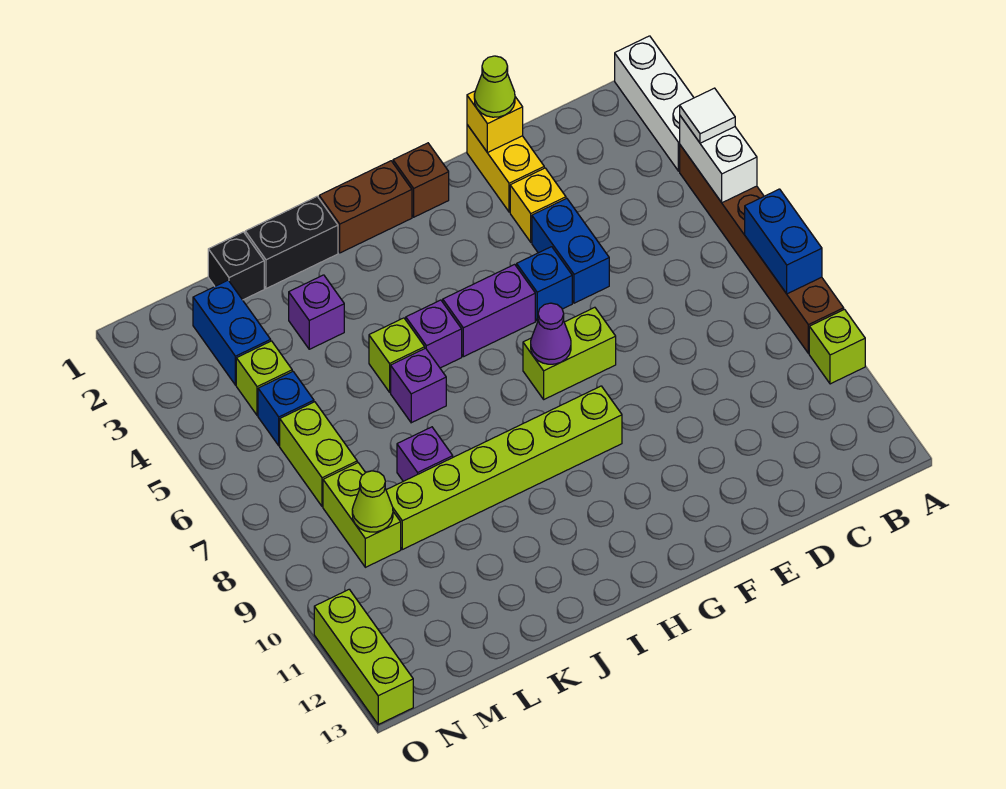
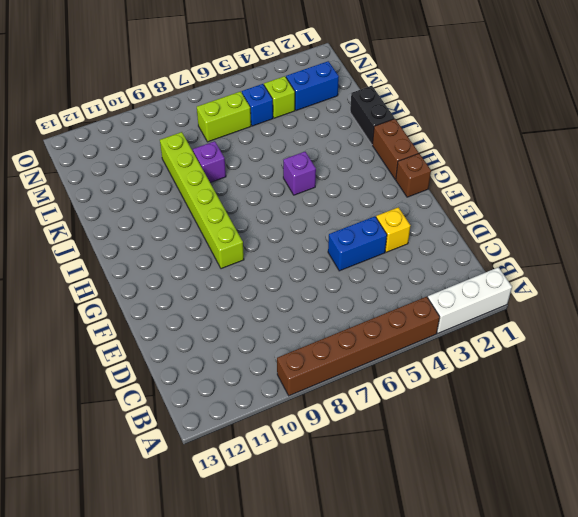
none -> lime brick A10 level 1
none -> yellow brick E1:E2 level 1
none -> blue brick F5 level 1
none -> lime brick F7:G7 level 1

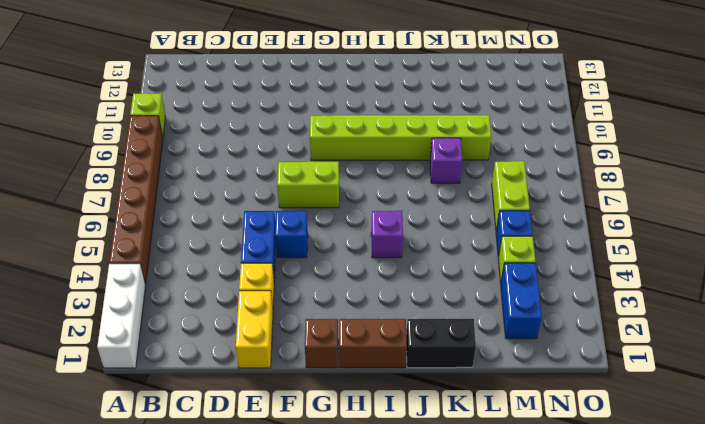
none -> purple brick G5:H5 level 1
none -> lime brick J5 level 1
none -> purple brick J6 level 1
none -> purple brick K3 level 1

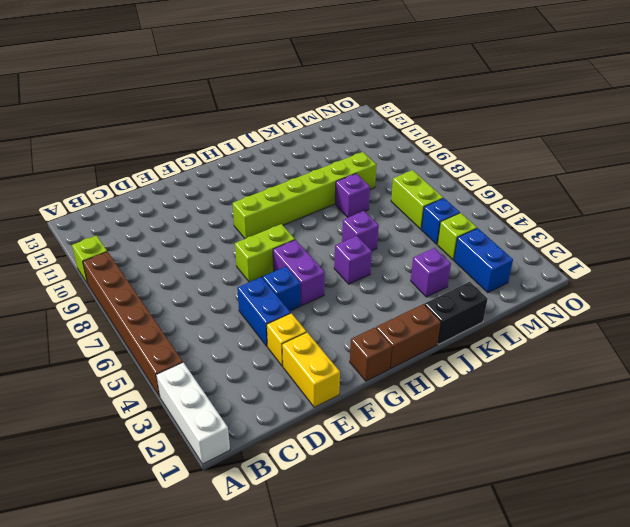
purple brick G5:G6 level 1 -> purple brick G5:H5 level 1
none -> lime brick J5 level 1
none -> black brick L1 level 1
none -> lime brick M8:M9 level 1
none -> lime brick O11:O13 level 1

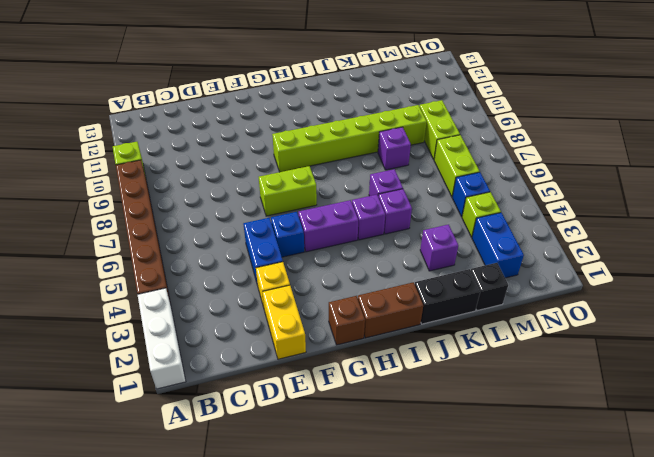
purple brick J5 level 1 -> lime brick J5 level 1
none -> lime brick O11:O13 level 1
none -> white brick A4:A5 level 2
none -> blue brick A7:A8 level 2
none -> yellow brick E1 level 2

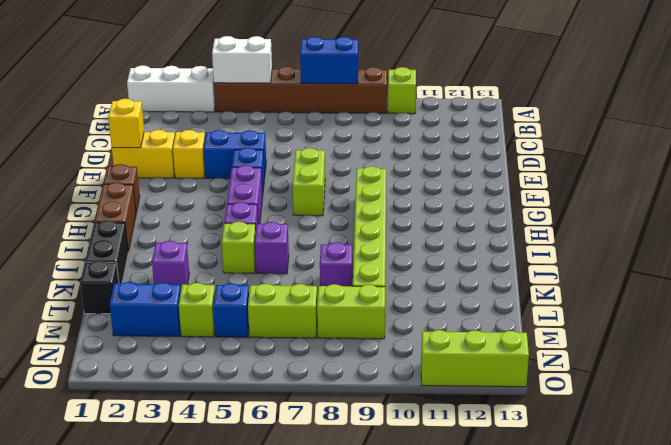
none -> purple cone G7 level 2
none -> lime cone M9 level 2
none -> white tile A4 level 3
none -> lime cone E1 level 3

